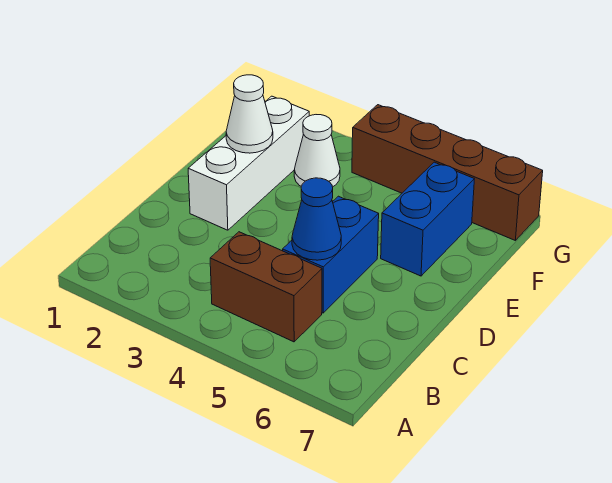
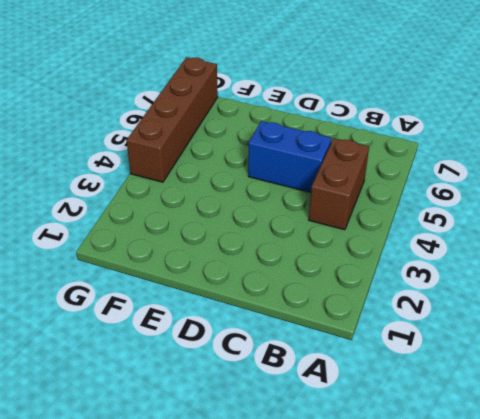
none -> white brick D2:F2 level 1
none -> blue brick E6:F6 level 1

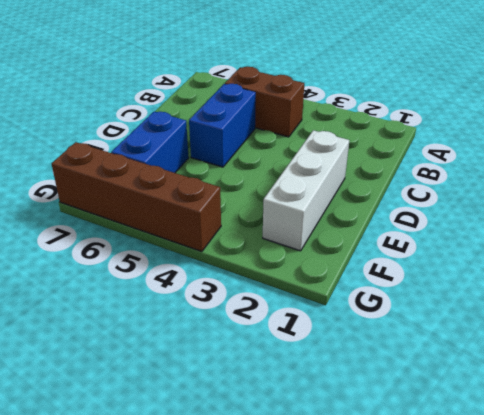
none -> white cone F3 level 1
none -> blue cone C5 level 2

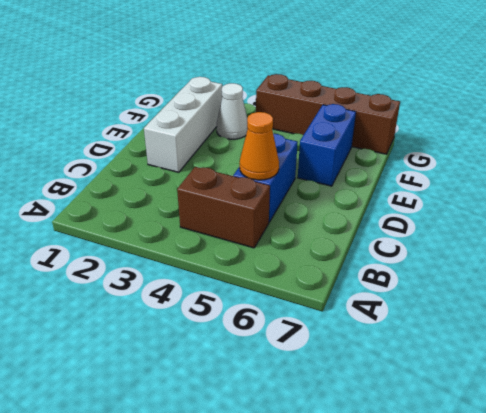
orange cone C5 level 2 -> blue cone C5 level 2
none -> white cone E2 level 2

